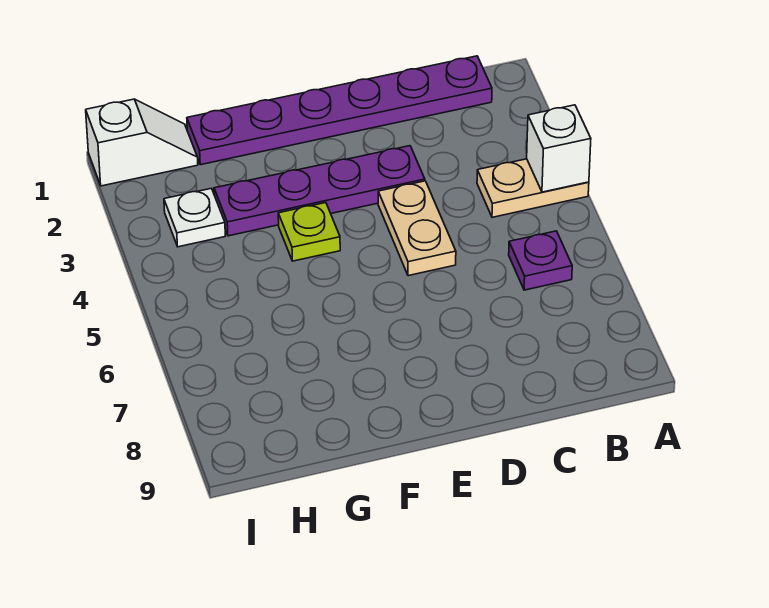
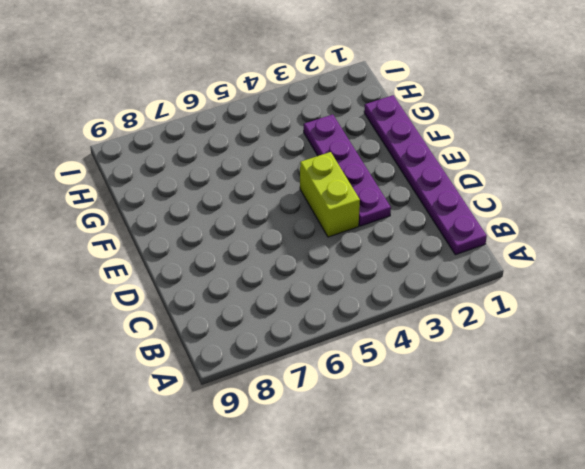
lime brick D4:E4 level 1 -> tan plate D4:D5 level 1
none -> tan plate A4:B4 level 1
none -> purple plate B6 level 1

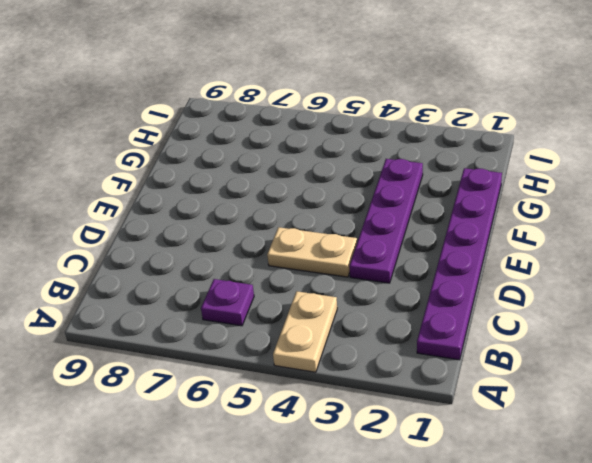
none -> lime plate F4 level 1
none -> white slope H1:I1 level 1 top I

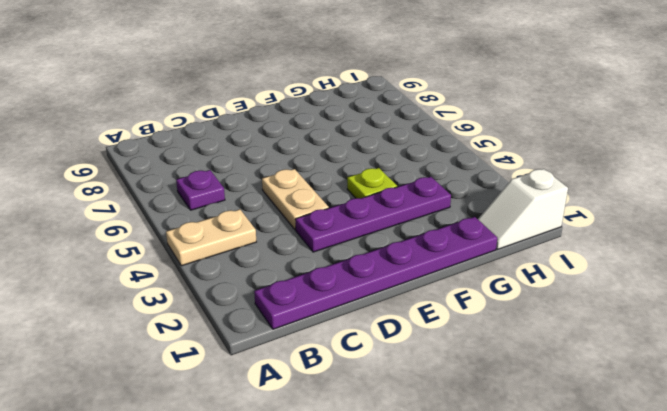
none -> white plate H3 level 1
none -> white brick A4 level 2

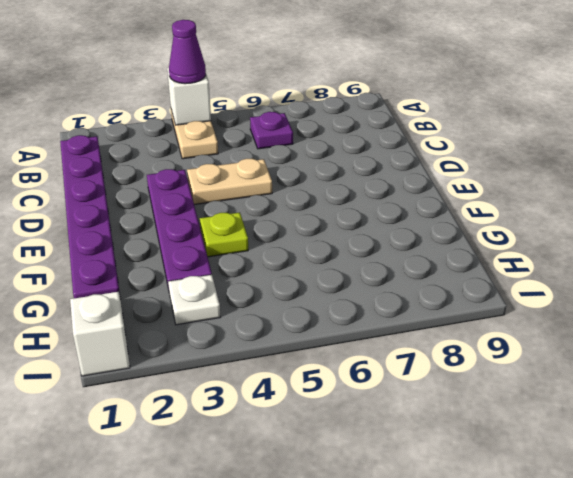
purple cone A4 level 3 -> none

